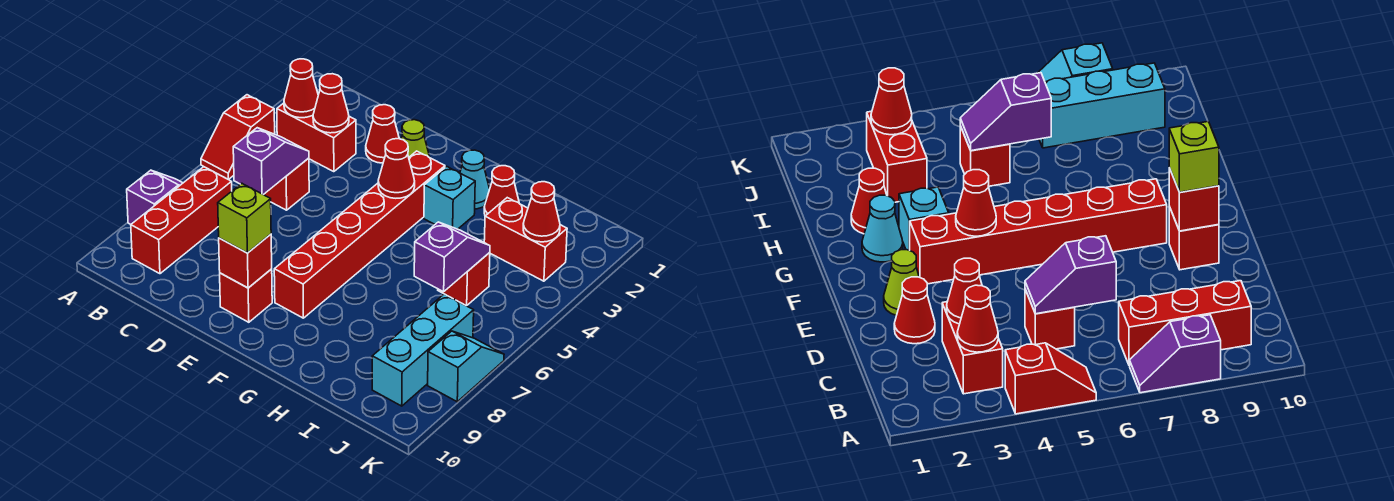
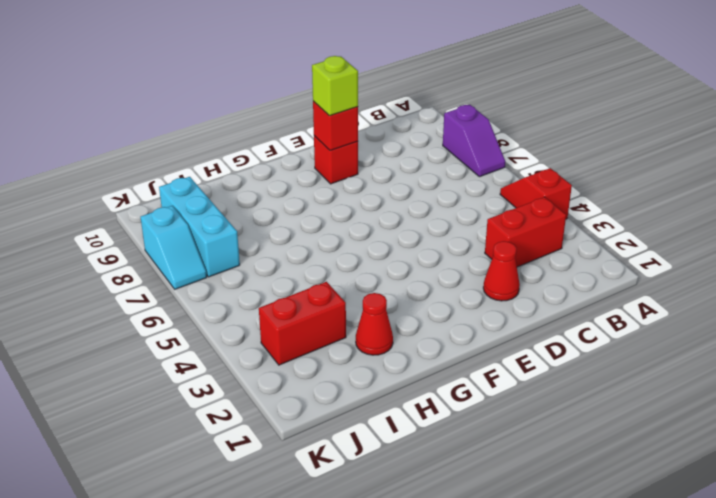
none -> red brick B7:B9 level 1
none -> red brick C5 level 1
none -> lime cone E2 level 1

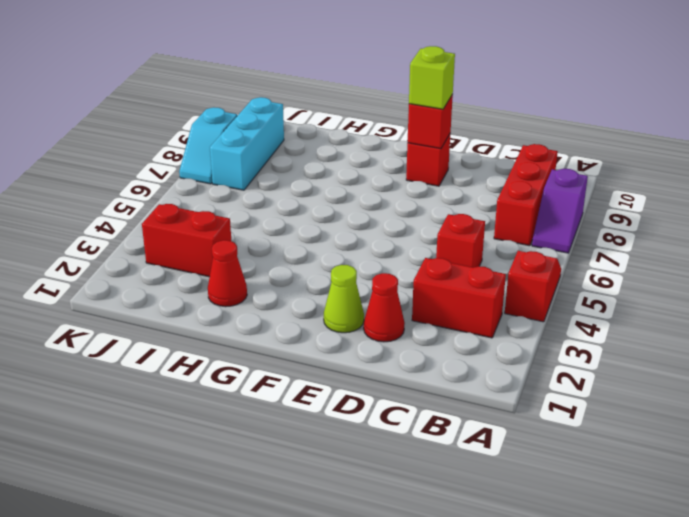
none -> red brick F3:F8 level 1
none -> cyan cone G2 level 1
none -> cyan brick G3 level 1

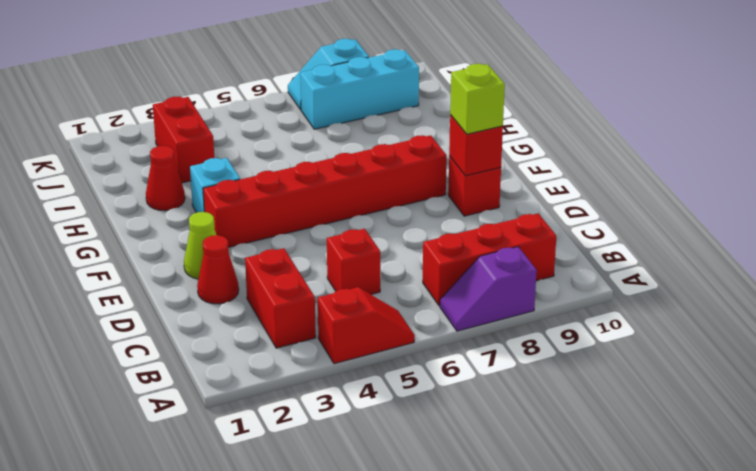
none -> cyan cone G2 level 1
none -> red brick I5 level 1
none -> red cone B3 level 2

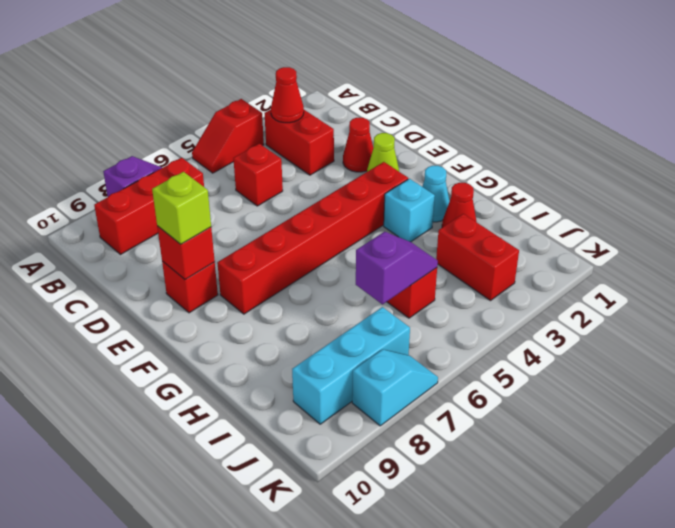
none -> red cone C3 level 2
none -> purple slope C5:C6 level 2 top 6
none -> red cone F4 level 2

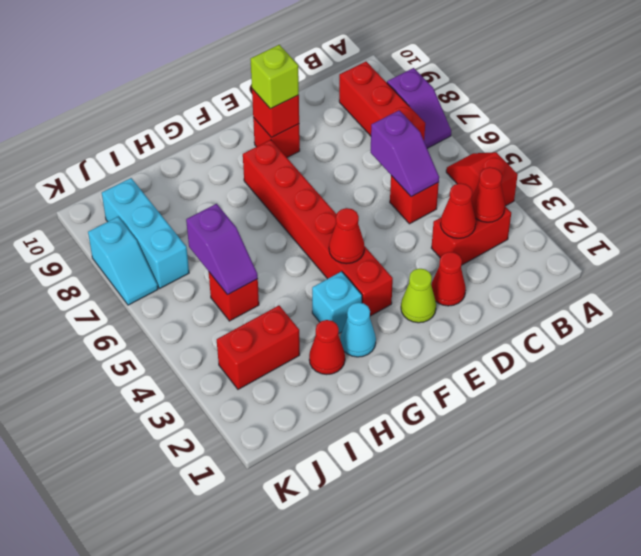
none -> red cone J3 level 2

